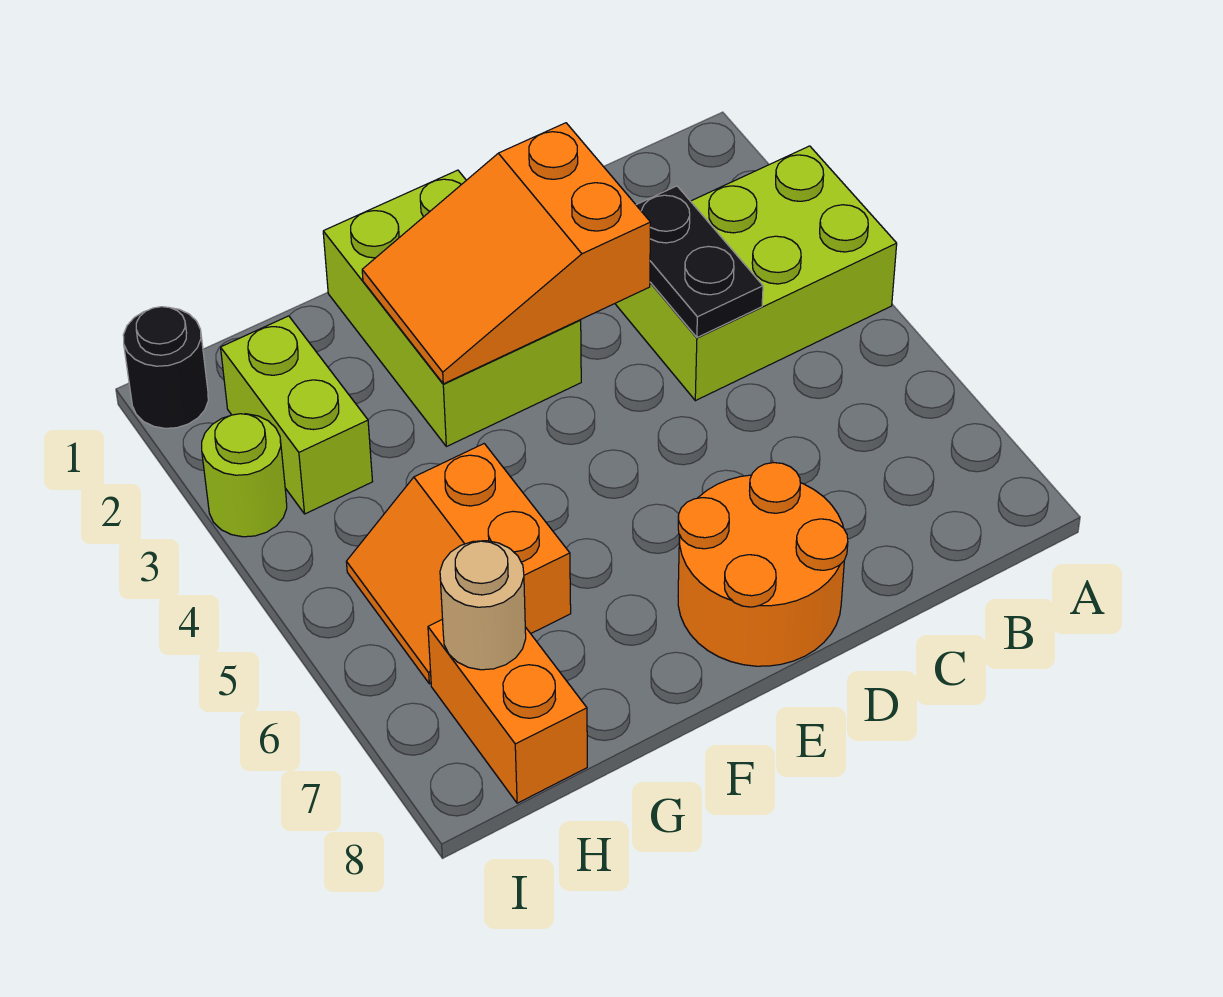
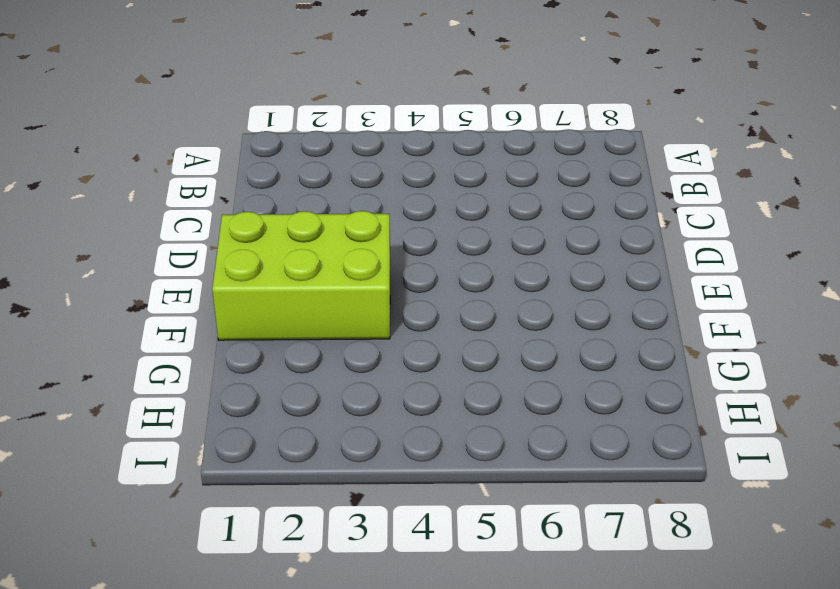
none -> lime brick A3:C4 level 1
none -> orange round brick D7:E8 level 1

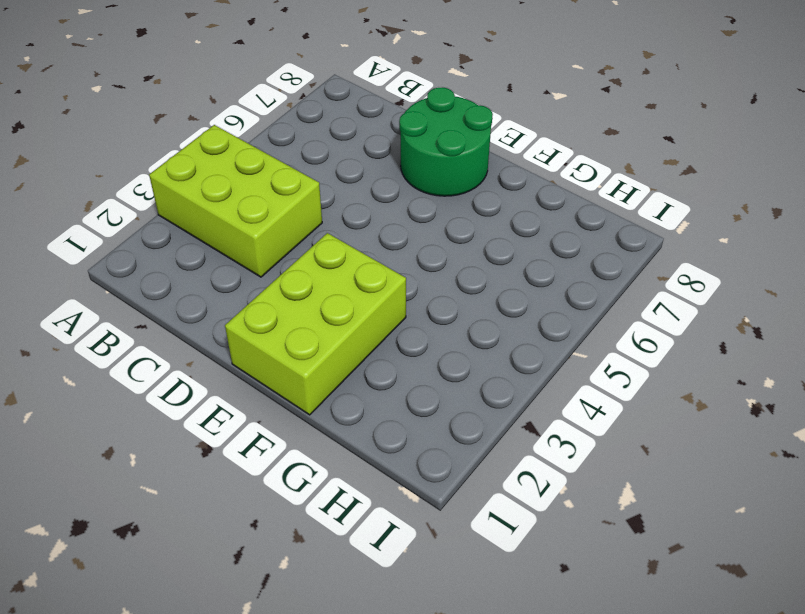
green round brick D7:E8 level 1 -> orange round brick D7:E8 level 1
none -> orange slope G5:H6 level 1 top G
none -> lime brick H2:H3 level 1

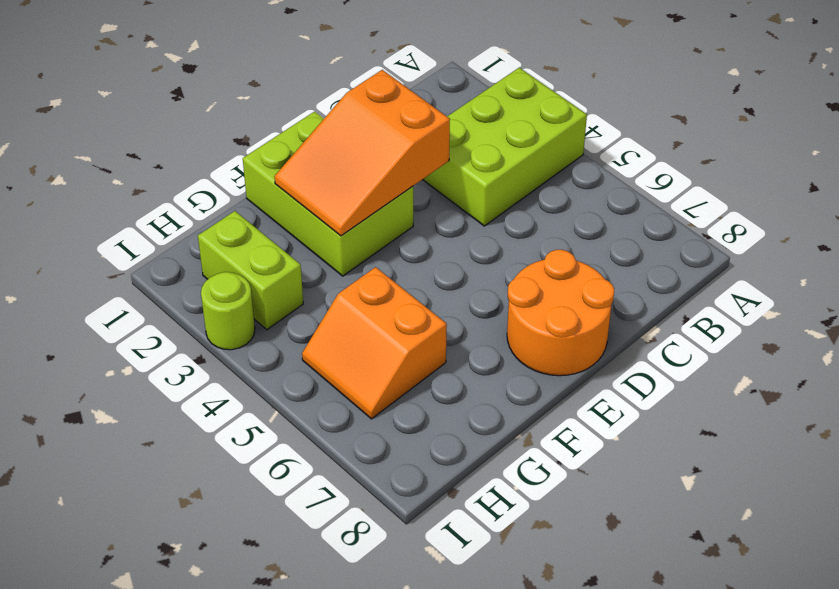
none -> orange brick H7:H8 level 1
none -> black round brick I1 level 1

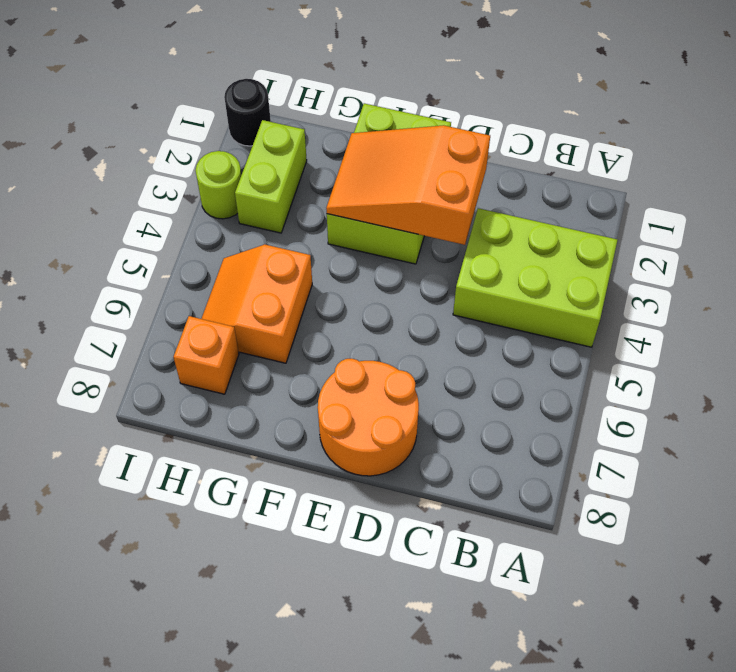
orange brick H7 level 1 -> orange brick H7:H8 level 1
none -> black plate C3:C4 level 2
none -> tan round brick H7 level 2

